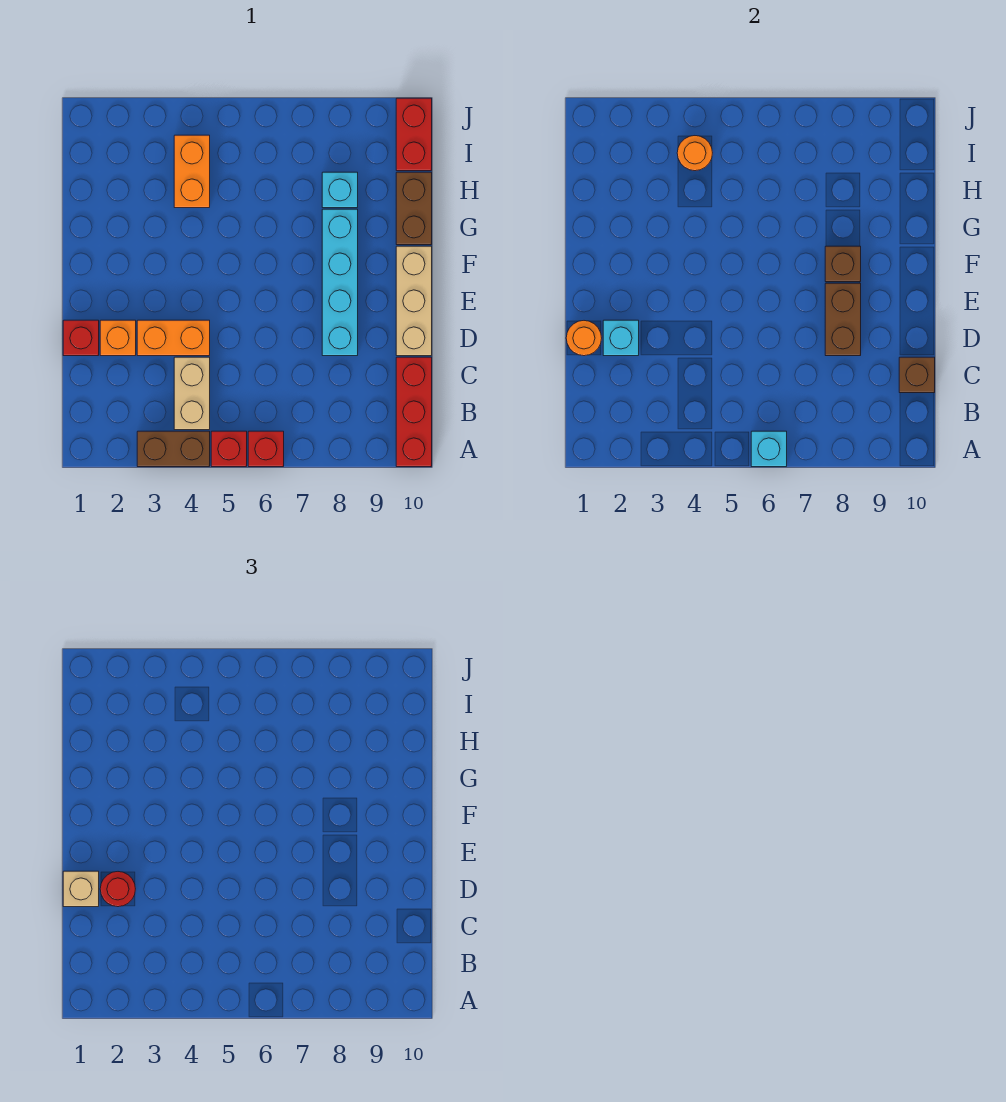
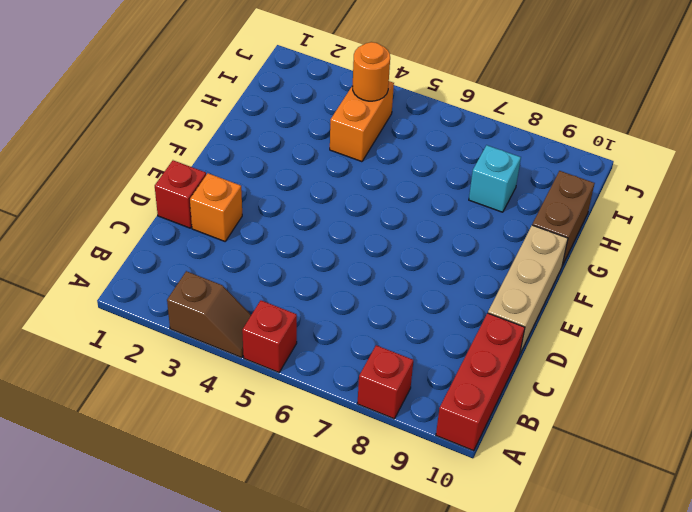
brown slope A3:A4 level 1 top 3 -> brown brick A3:A4 level 1
red brick A8 level 1 -> red brick A6 level 1
none -> tan brick B4:C4 level 1
none -> orange brick D3:D4 level 1
none -> cyan brick D8:G8 level 1

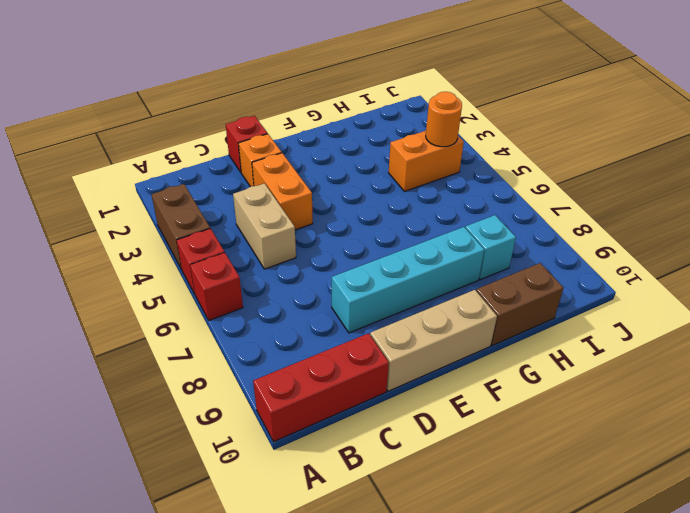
tan brick C4:C5 level 1 -> tan brick B4:C4 level 1
none -> red brick I10:J10 level 1
none -> cyan brick A6 level 2
none -> brown brick C10 level 2

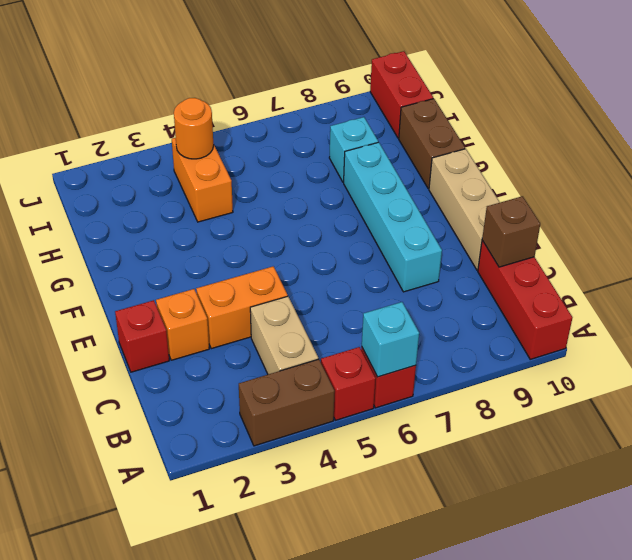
none -> orange round brick D1 level 2
none -> cyan brick D2 level 2
none -> brown brick D8:E8 level 2

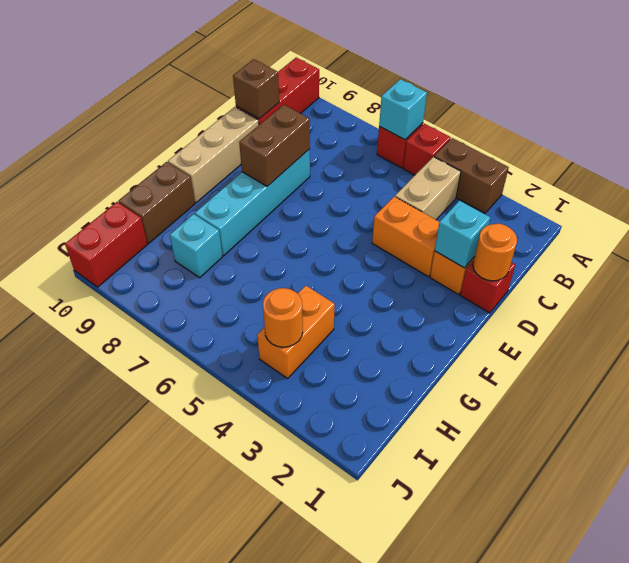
none -> brown brick F8 level 2
none -> tan brick D1 level 3
none -> red round brick D2 level 3

